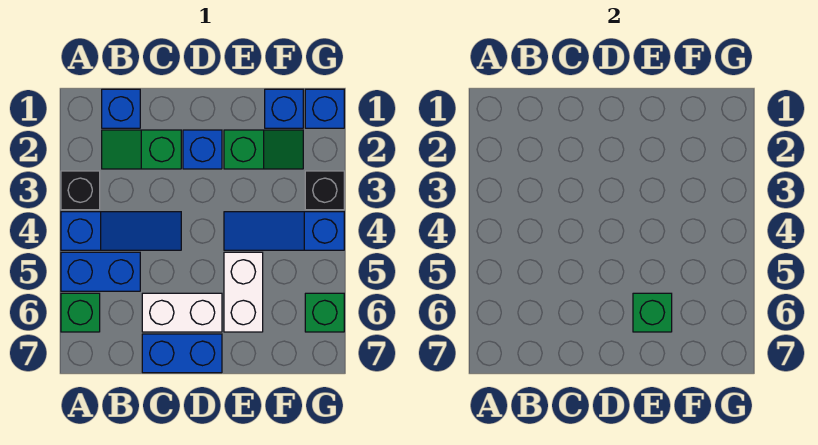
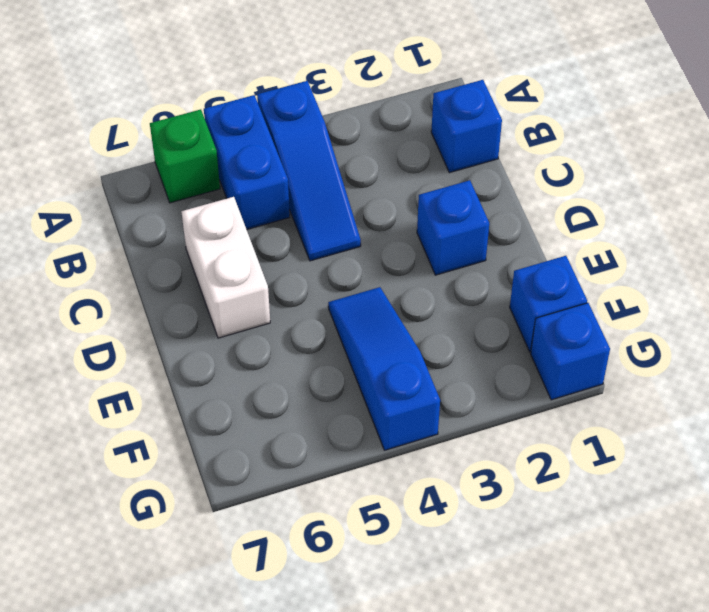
none -> black brick A3 level 1
none -> green slope B2:C2 level 1 top C
none -> blue brick C7:D7 level 1

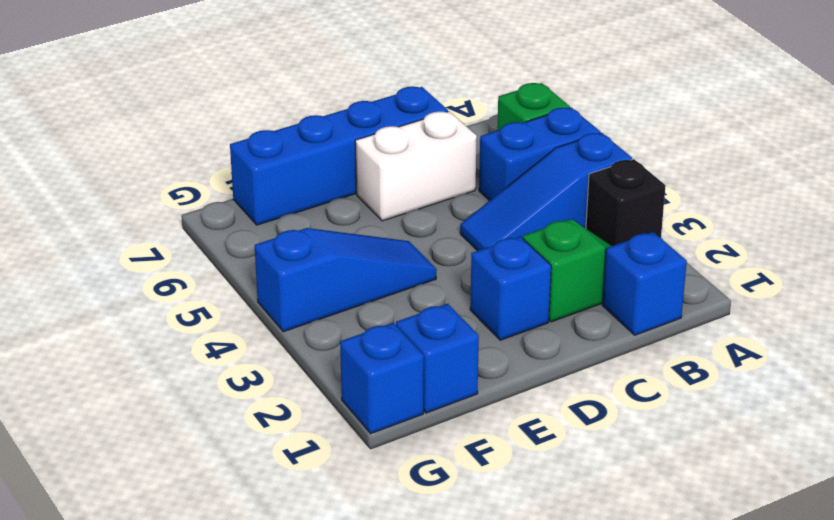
blue brick C7:F7 level 1 -> blue brick C7:D7 level 1
none -> green slope E2:F2 level 1 top E
none -> white brick E5:E6 level 1
none -> black brick G3 level 1

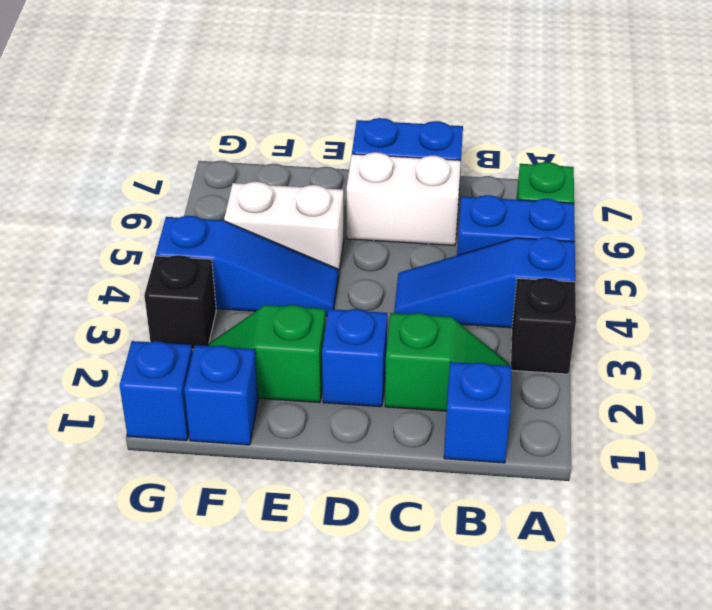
white brick E5:F5 level 1 -> white brick E5:E6 level 1
none -> green brick G6 level 1
none -> green brick E6 level 2

